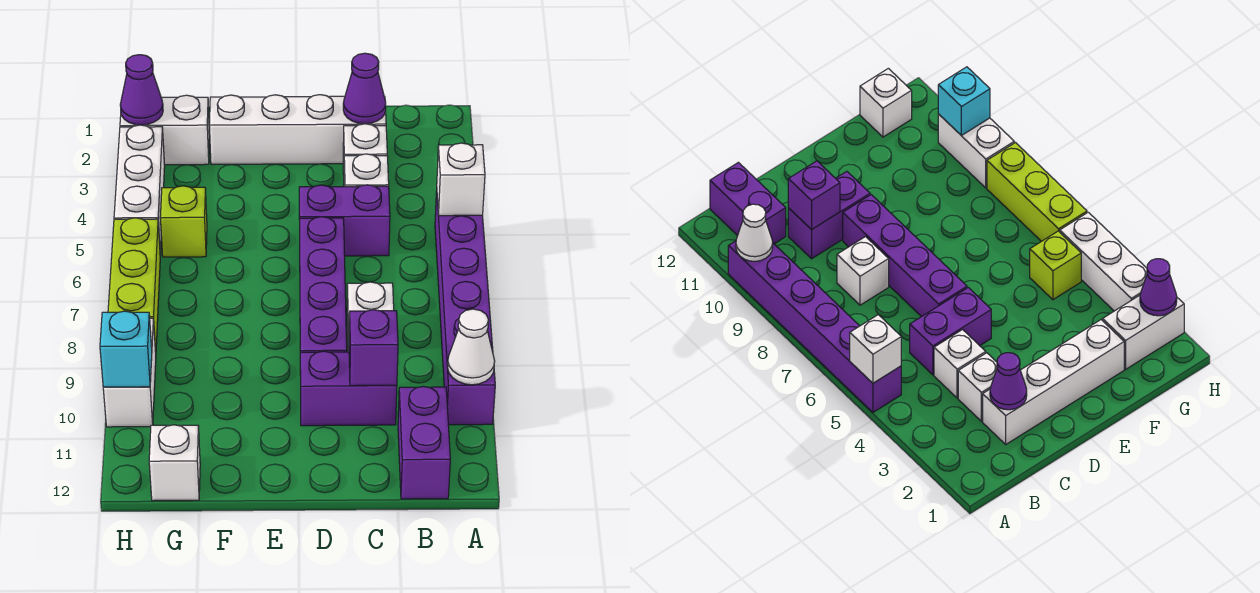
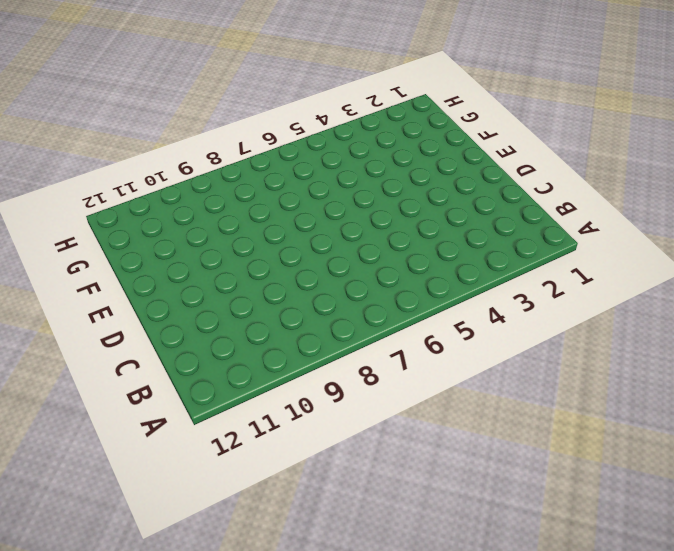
none -> purple brick A5:A10 level 1
none -> purple brick B11:B12 level 1
none -> white brick C2:F2 level 1

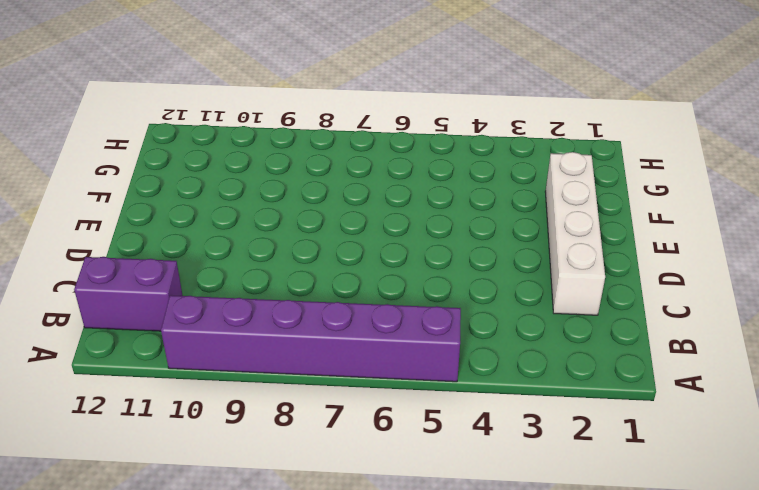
none -> white brick C3 level 1
none -> white brick C4 level 1
none -> purple brick C5:D5 level 1

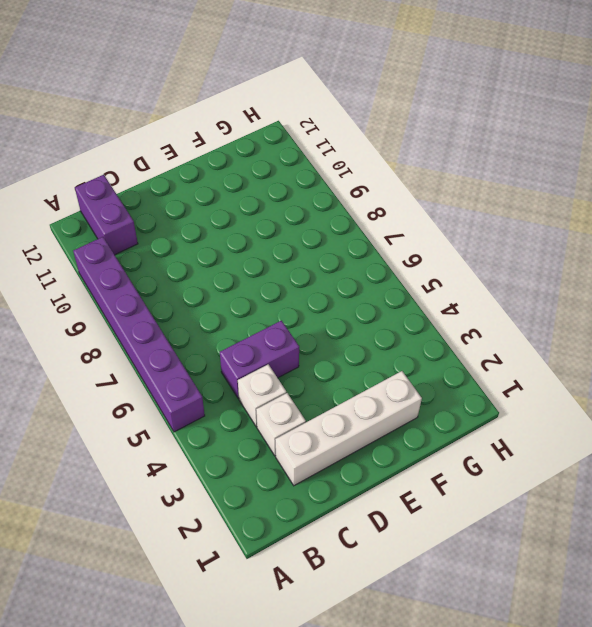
none -> white brick C8 level 1
none -> purple brick C10:D10 level 1
none -> purple brick D6:D9 level 1

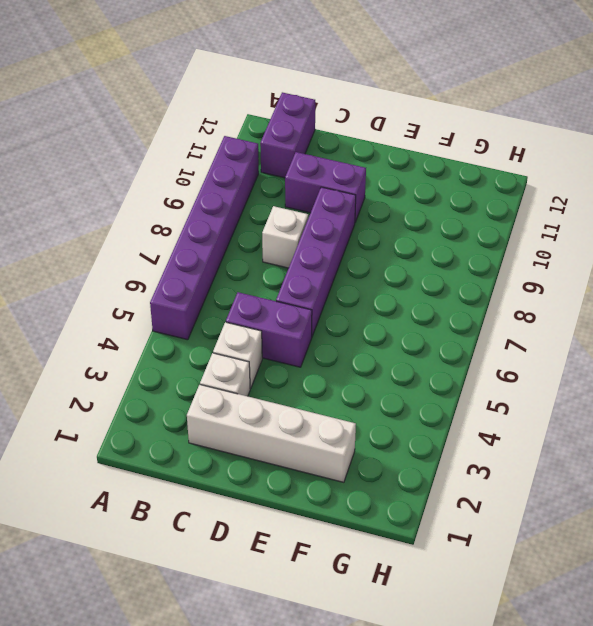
none -> white brick G2:H2 level 1
none -> lime brick G5 level 1
none -> white brick G12 level 1

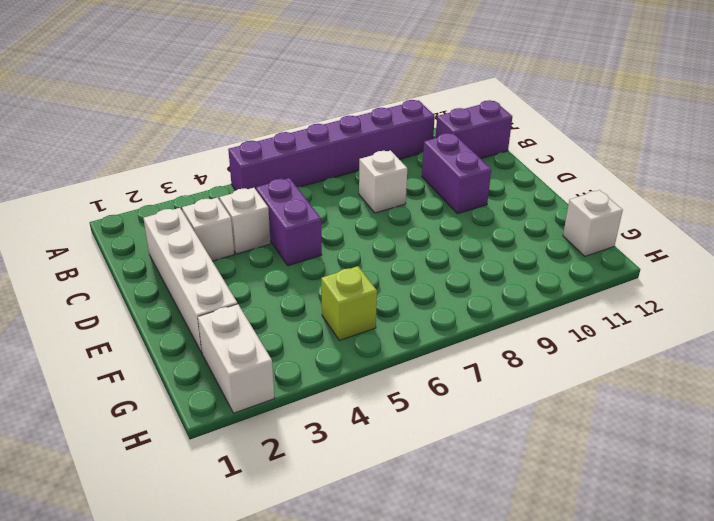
none -> purple brick D6:D9 level 1
none -> white brick H3:H5 level 1
none -> lime brick H6:H8 level 1

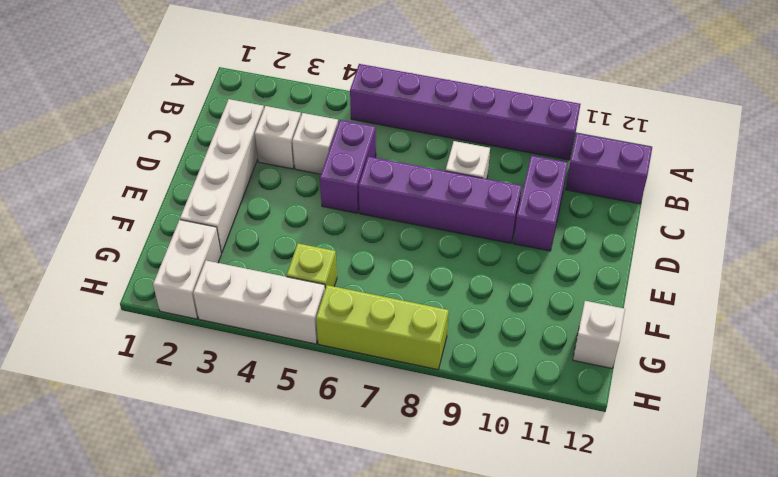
none -> white brick H9:H10 level 1
none -> white brick A5 level 2
none -> white cone A10 level 2

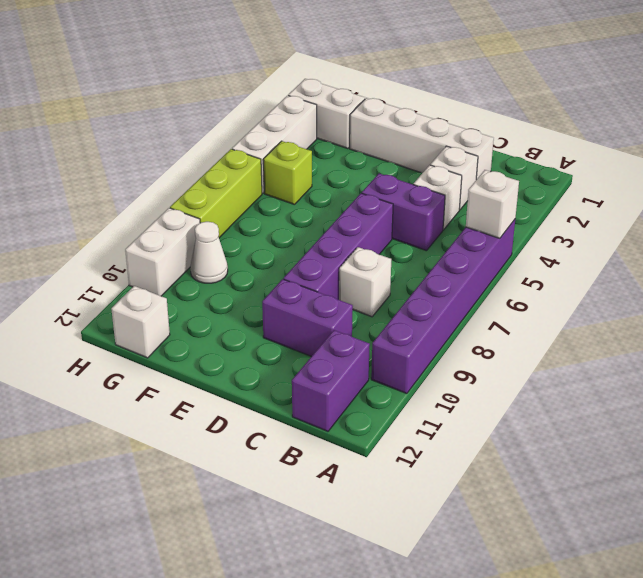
white cone G9 level 1 -> white cone A10 level 2
none -> purple cone C2 level 2
none -> purple brick C10 level 2
none -> purple cone H2 level 2

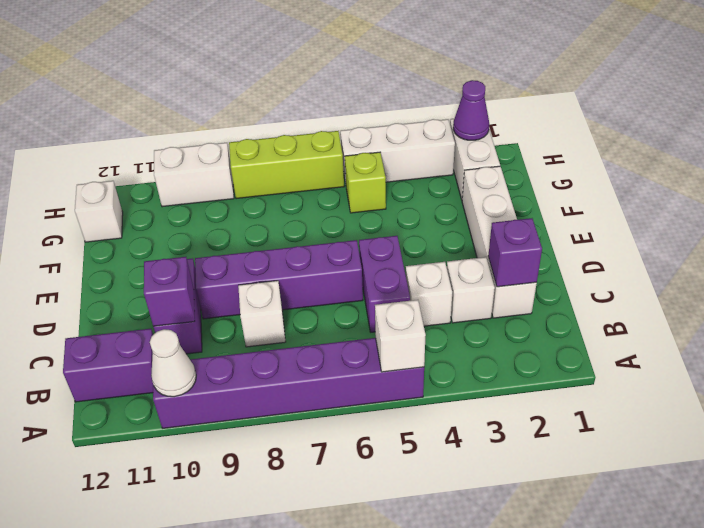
purple brick C2 level 2 -> purple cone C2 level 2
none -> cyan brick H10 level 2

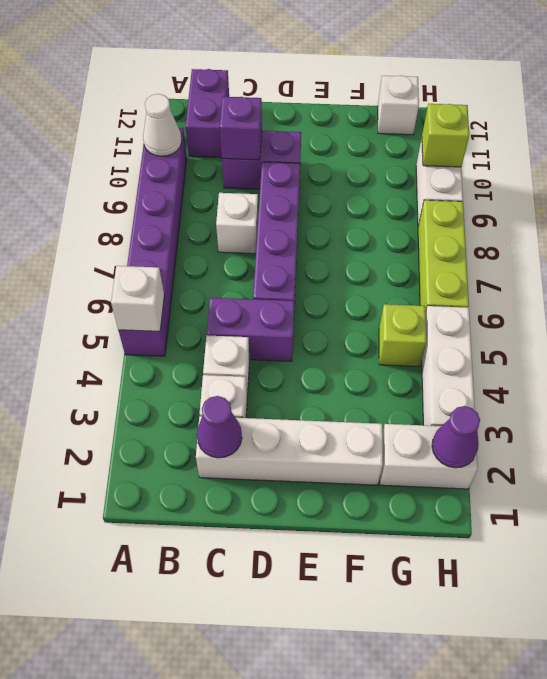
lime brick H10 level 2 -> cyan brick H10 level 2

